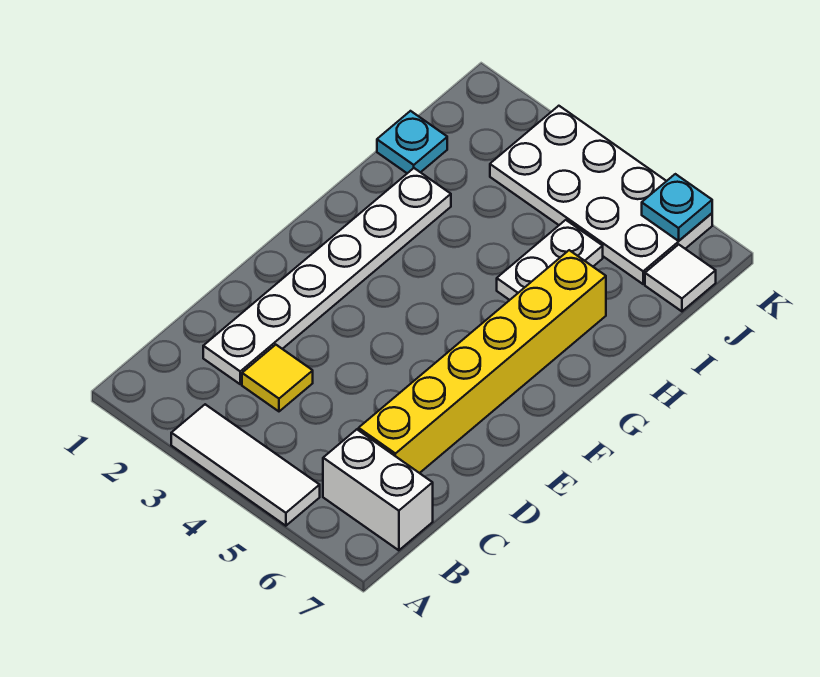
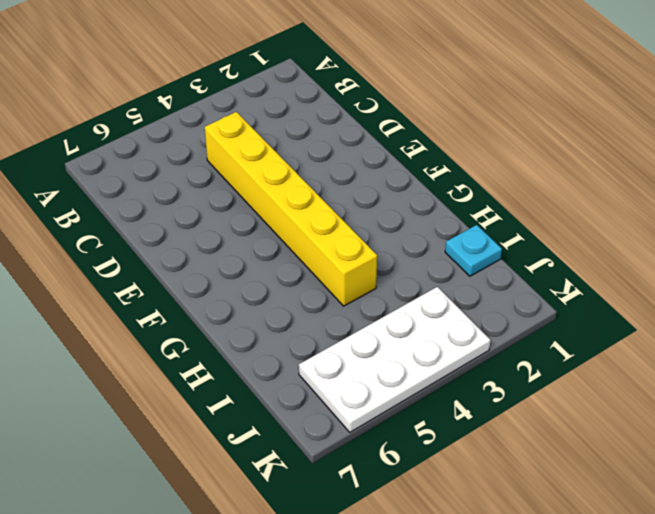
yellow brick C4:H4 level 1 -> yellow brick C6:H6 level 1
none -> white tile A3:A5 level 1
none -> white brick B6:B7 level 1

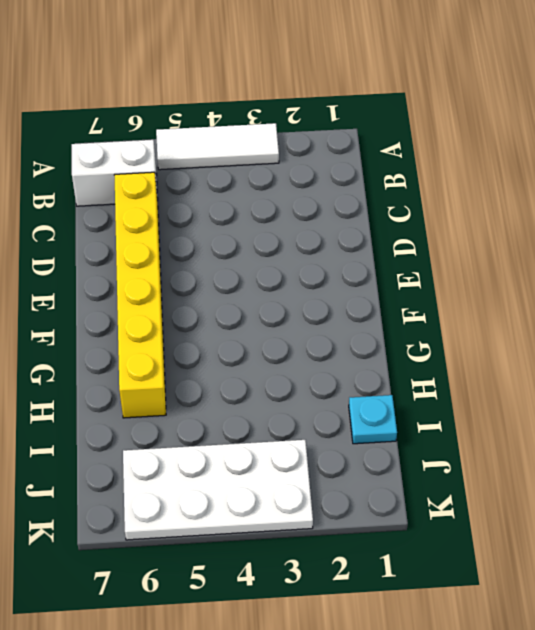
none -> white plate C2:H2 level 1
none -> yellow tile C3 level 1

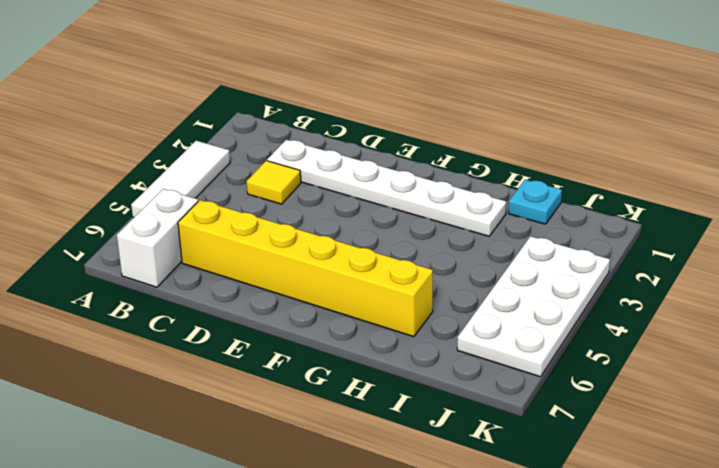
none -> white plate H5:I5 level 1
none -> white tile J7 level 1

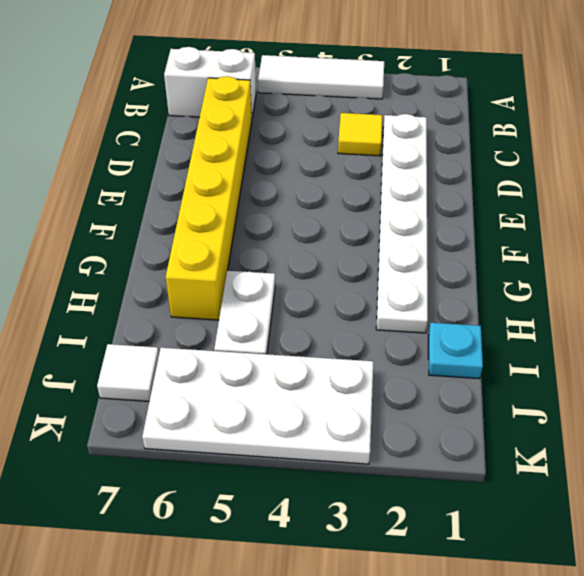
none -> cyan plate K6 level 2

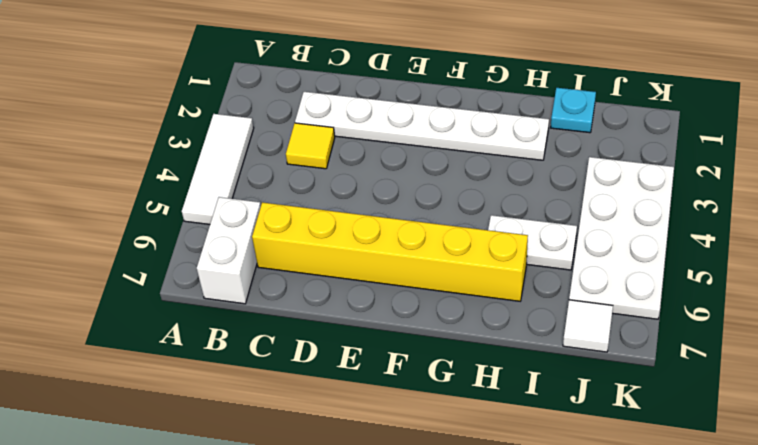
none -> cyan plate K6 level 2

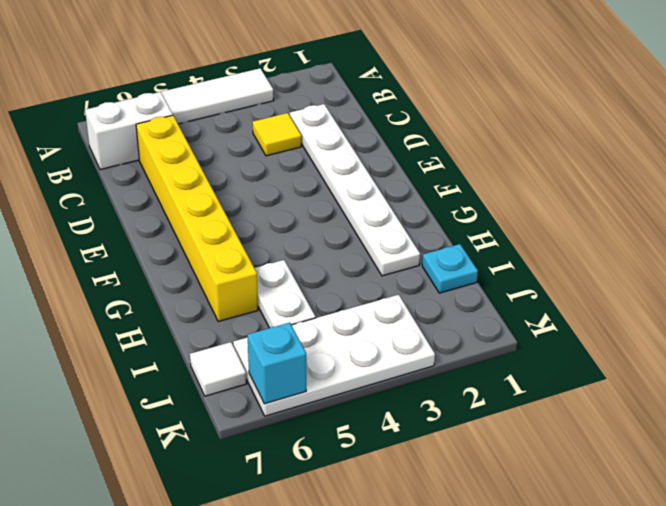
cyan brick K6 level 2 -> cyan plate K6 level 2

